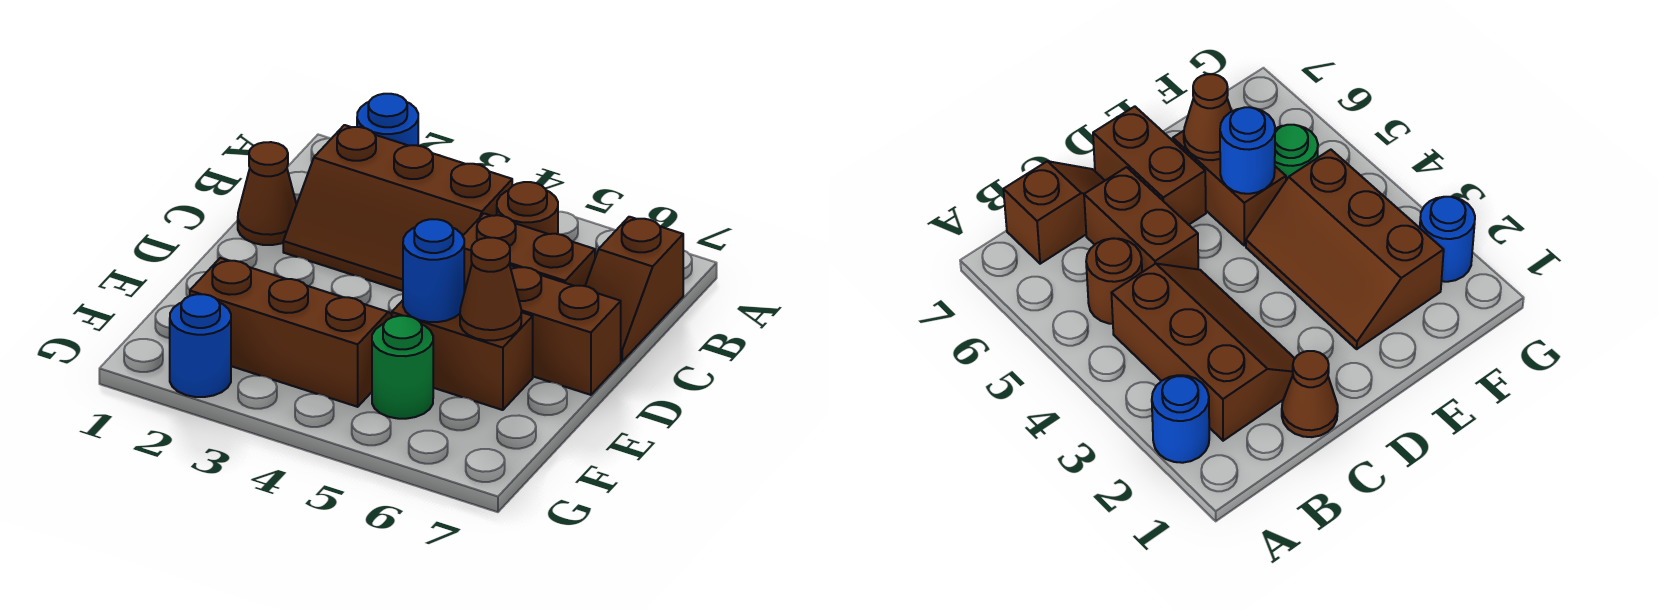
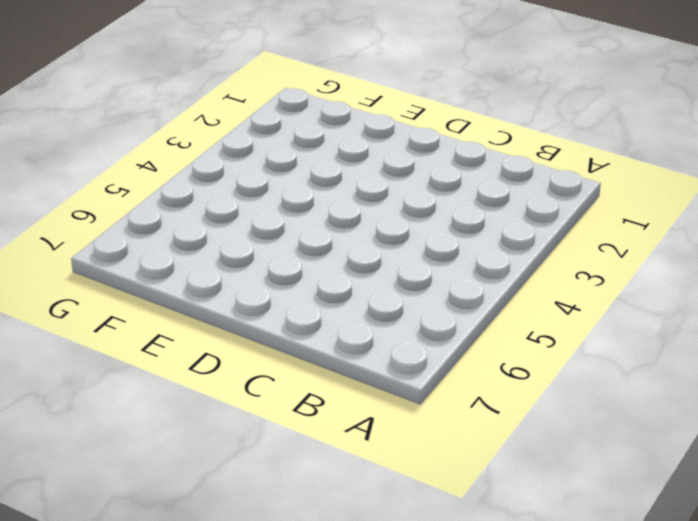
none -> blue round brick A2 level 1
none -> brown slope B2:C4 level 1 top B
none -> brown round brick B5 level 1

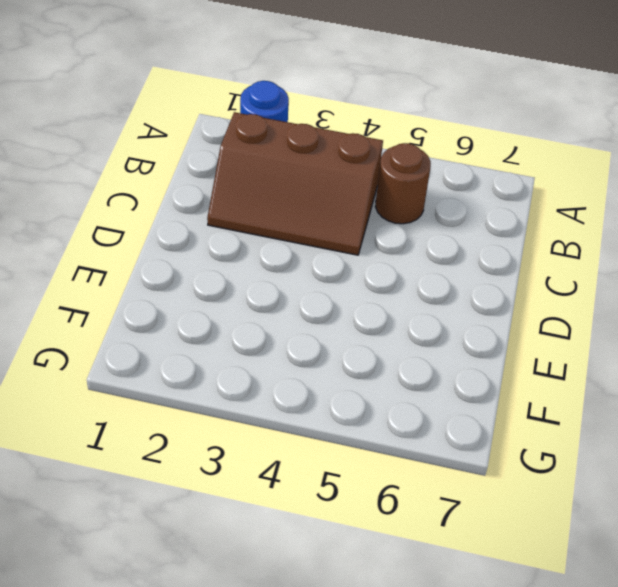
none -> brown slope B7:C7 level 1 top B
none -> brown cone C1 level 1
none -> brown brick C5:C6 level 1

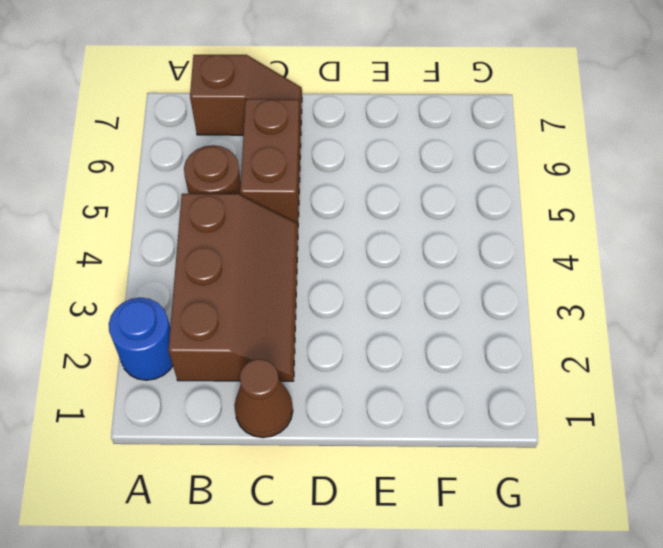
none -> brown brick D6:D7 level 1
none -> brown slope E2:F4 level 1 top F
none -> brown brick E5:E6 level 1

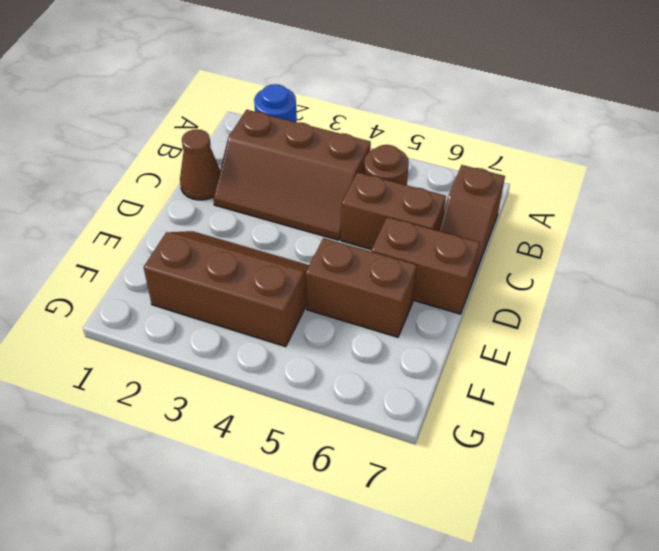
none -> green round brick F5 level 1
none -> blue round brick G2 level 1
none -> blue round brick E5 level 2

